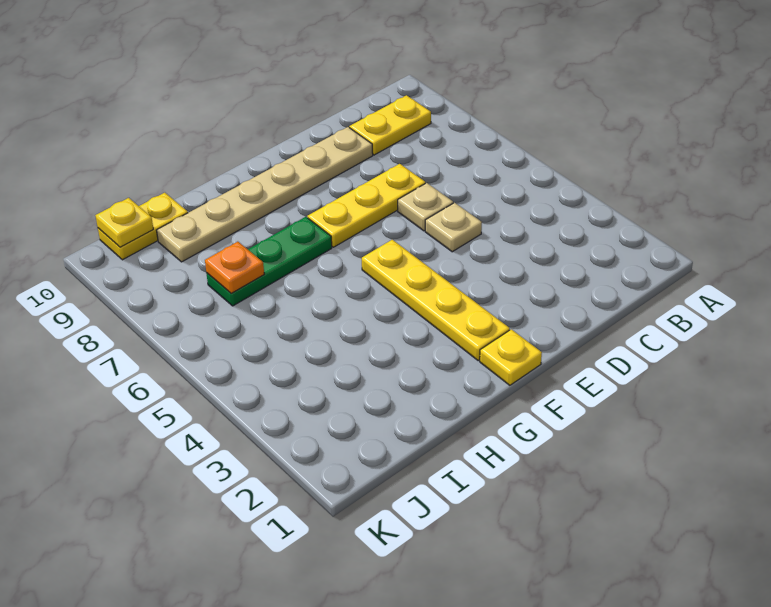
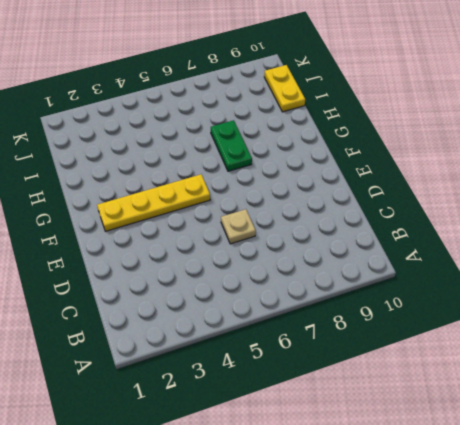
green plate G7:H7 level 1 -> green plate G7:I7 level 1
none -> yellow plate B9:C9 level 1
none -> tan plate D5 level 1

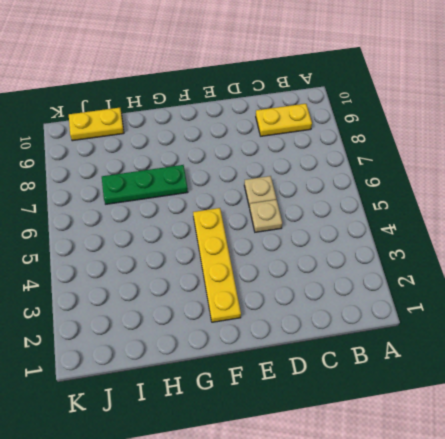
none -> yellow plate D7:F7 level 1
none -> tan plate D9:I9 level 1

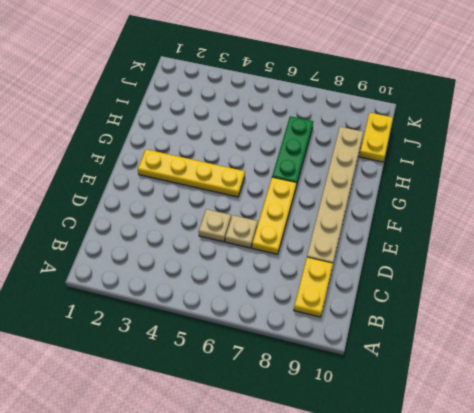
none -> yellow plate F1 level 1
none -> orange plate I7 level 2

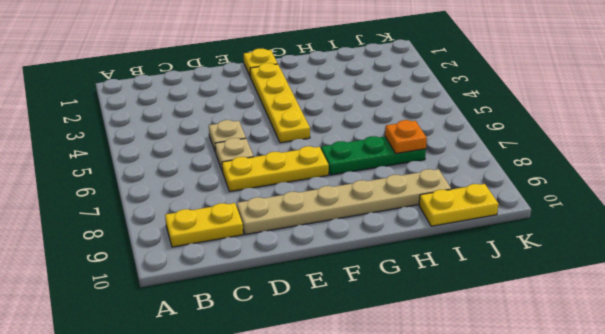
none -> yellow plate J10 level 2

